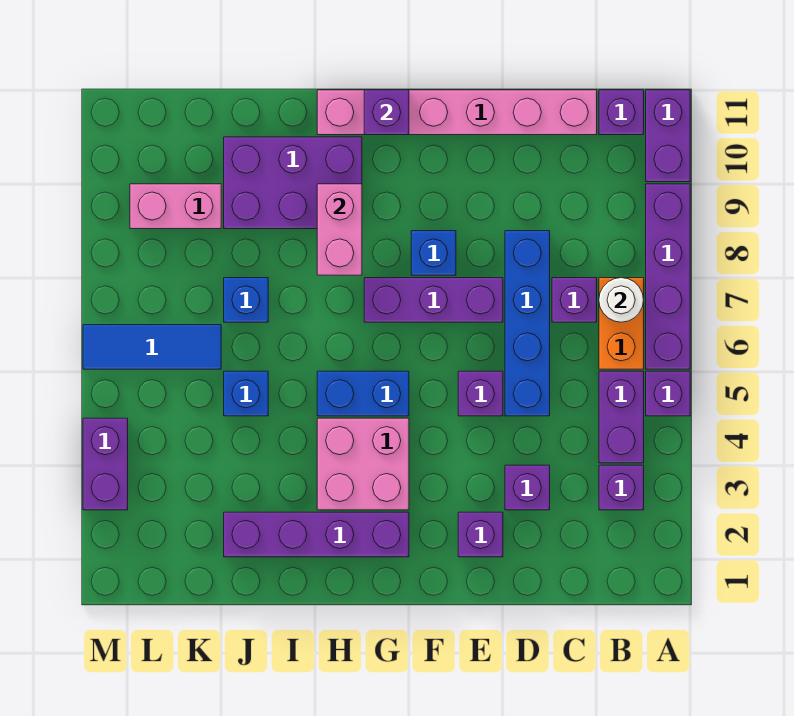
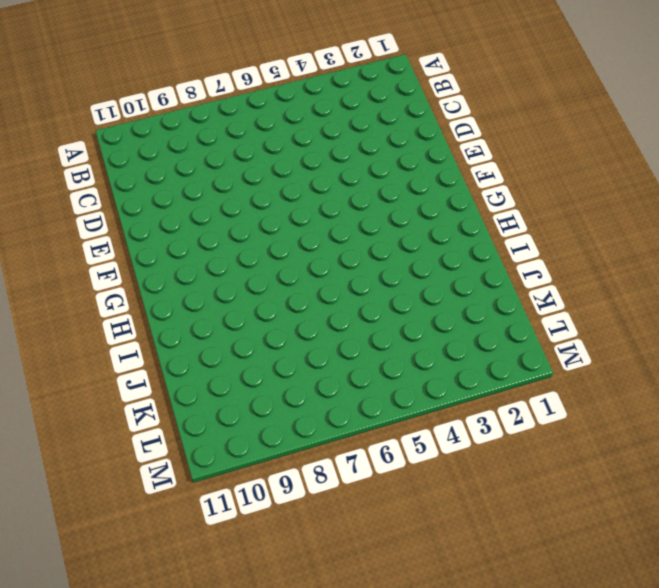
none -> purple brick A5 level 1
none -> purple brick A6:A9 level 1
none -> purple brick A10:A11 level 1

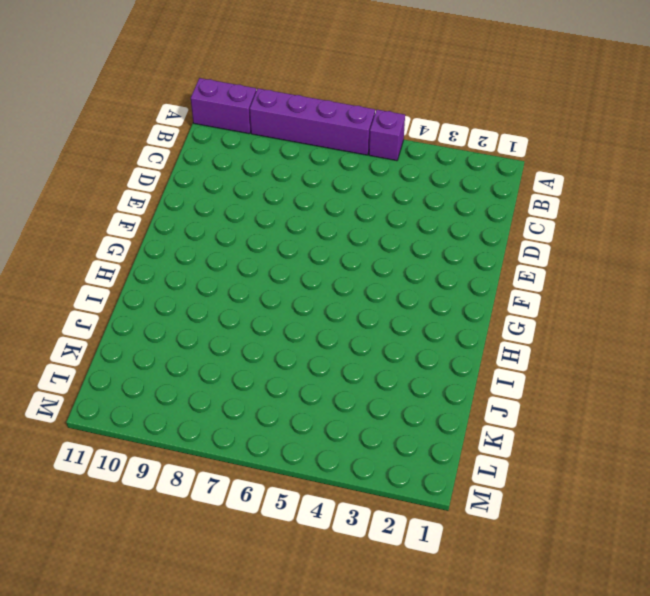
none -> purple brick B3 level 1
none -> purple brick B4:B5 level 1
none -> orange brick B6:B7 level 1

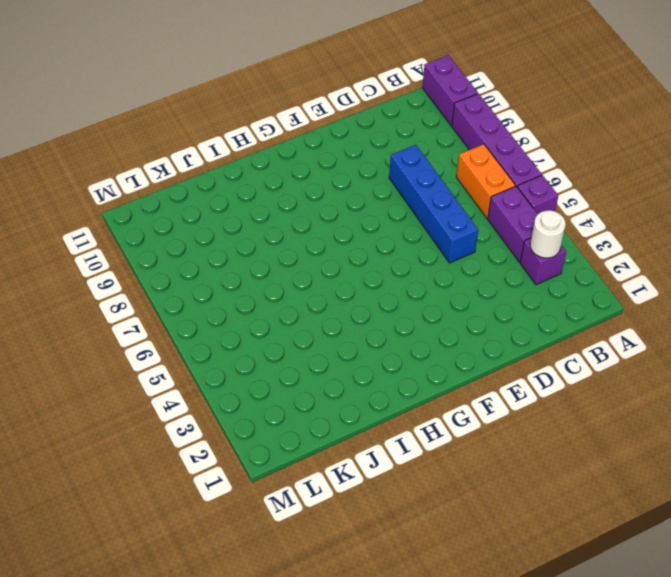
white round brick B3 level 2 -> white round brick B7 level 2
none -> purple brick B11 level 1
none -> purple brick C7 level 1
none -> pink brick C11:H11 level 1

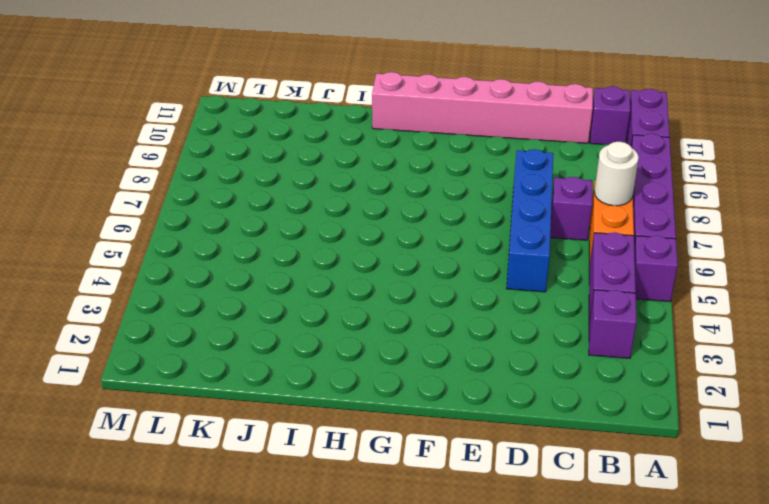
none -> purple brick D3 level 1
none -> purple brick E2 level 1
none -> purple brick E5 level 1

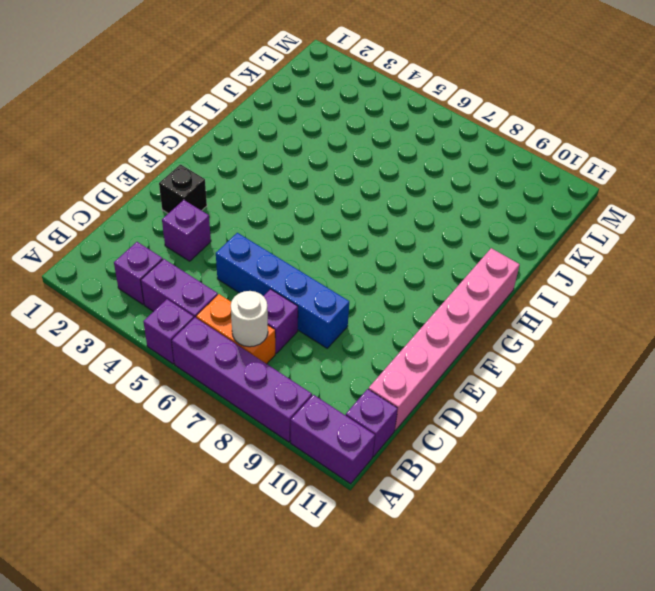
black brick E2 level 1 -> purple brick E2 level 1
none -> purple brick E5 level 1
none -> purple brick E7:G7 level 1
none -> blue brick F8 level 1

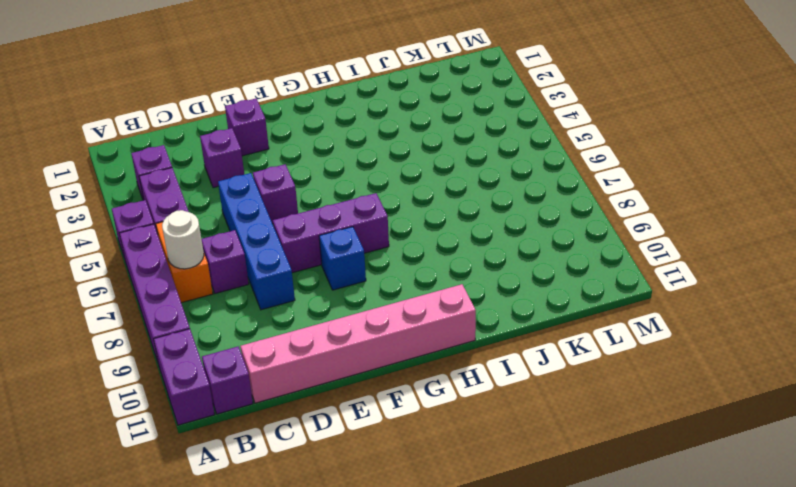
none -> purple brick G2:J2 level 1
none -> pink brick G3:H4 level 1
none -> blue brick G5:H5 level 1

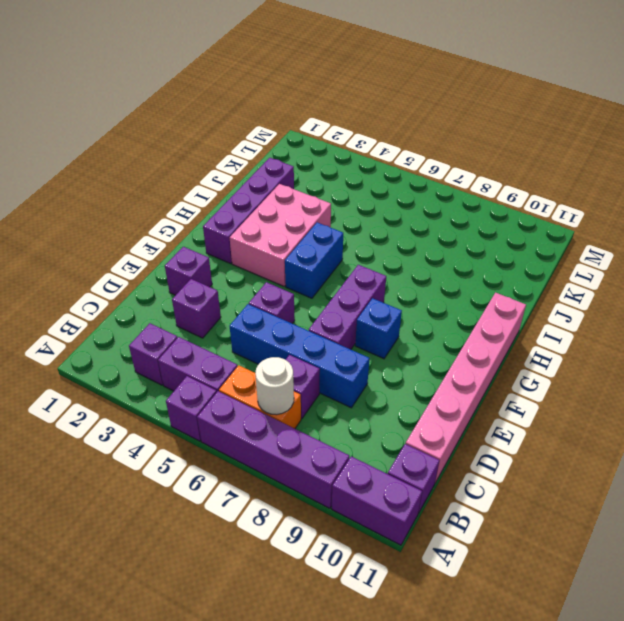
pink brick G3:I4 level 1 -> pink brick G3:H4 level 1
none -> purple brick H9:J10 level 1
none -> blue brick J5 level 1
none -> blue brick J7 level 1

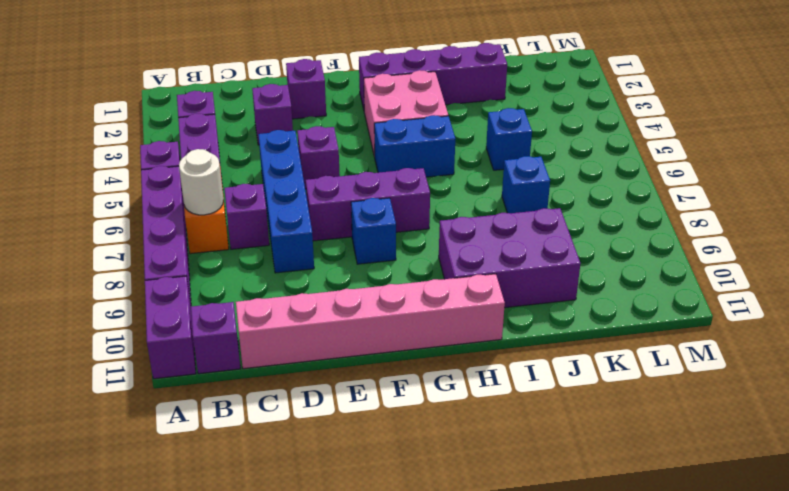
none -> blue tile K6:M6 level 1
none -> pink brick K9:L9 level 1
none -> purple brick M3:M4 level 1

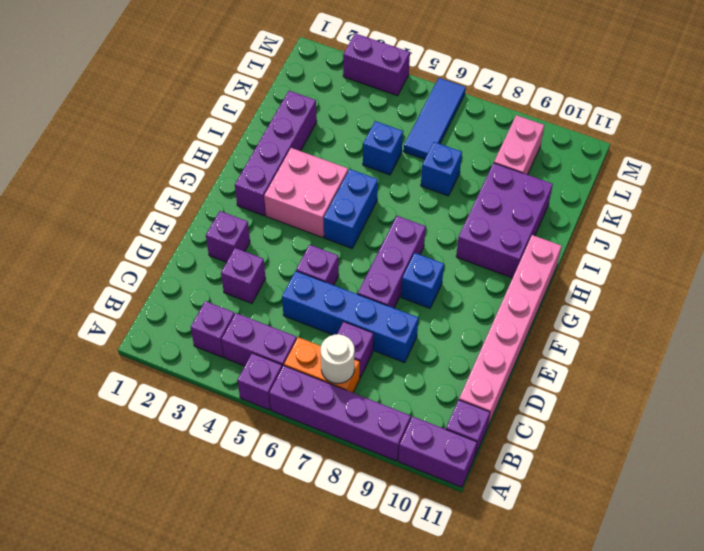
none -> purple brick G11 level 2
none -> pink brick H8:H9 level 2

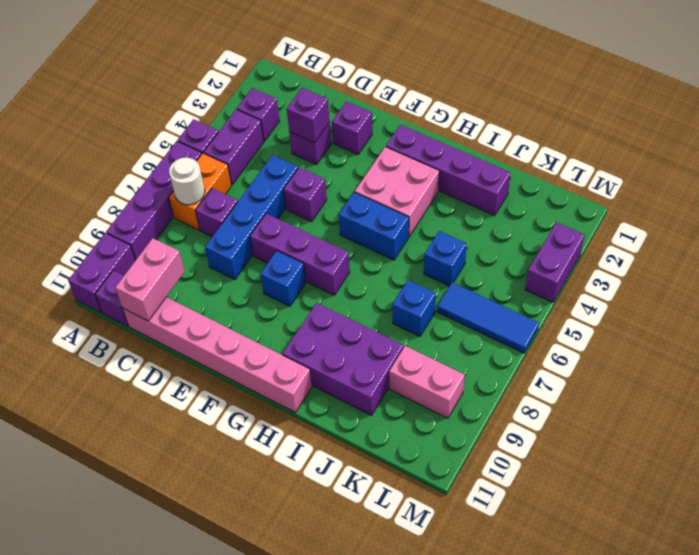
pink brick C10:C11 level 2 -> pink brick H8:H9 level 2
purple brick D3 level 2 -> purple brick G11 level 2

